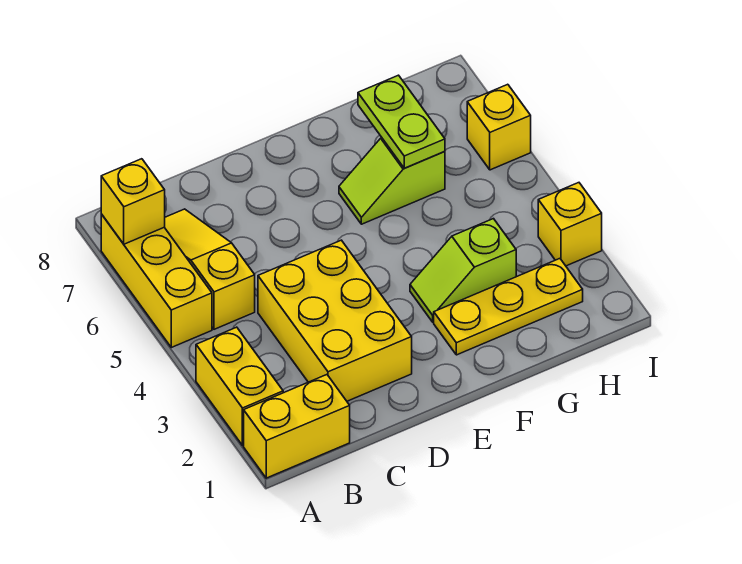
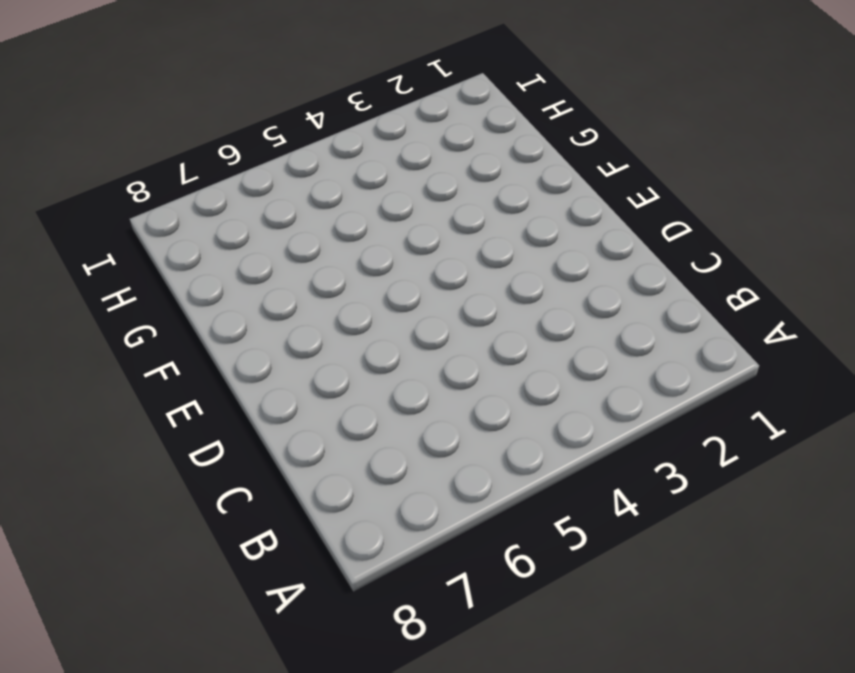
none -> yellow brick A1:B1 level 1
none -> yellow brick A2:A3 level 1
none -> yellow brick A5:A7 level 1

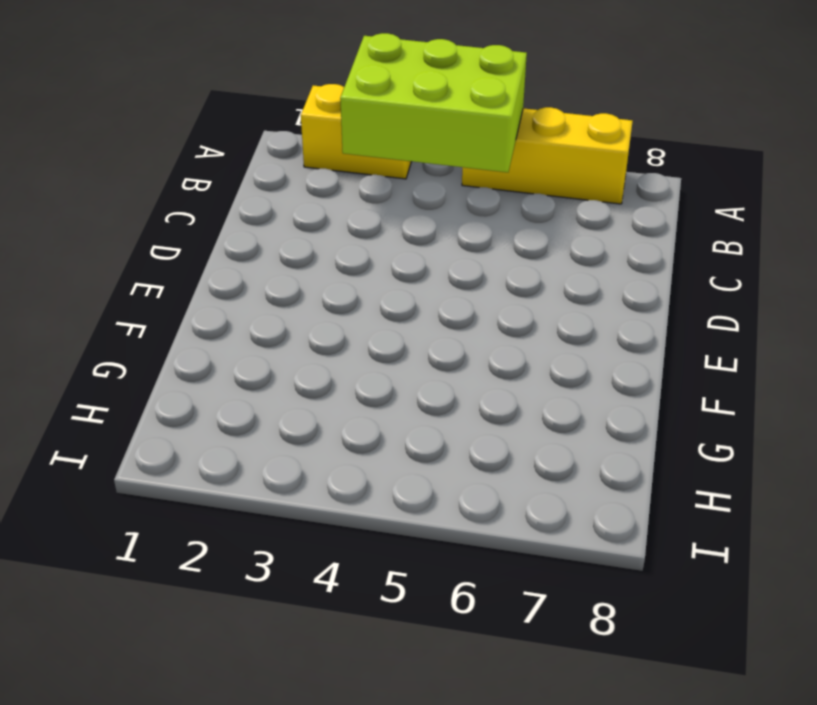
lime brick A3:B5 level 2 -> none
none -> yellow brick A1:B1 level 1
none -> yellow slope B5:B7 level 1 top 5
none -> yellow brick C2:D4 level 1

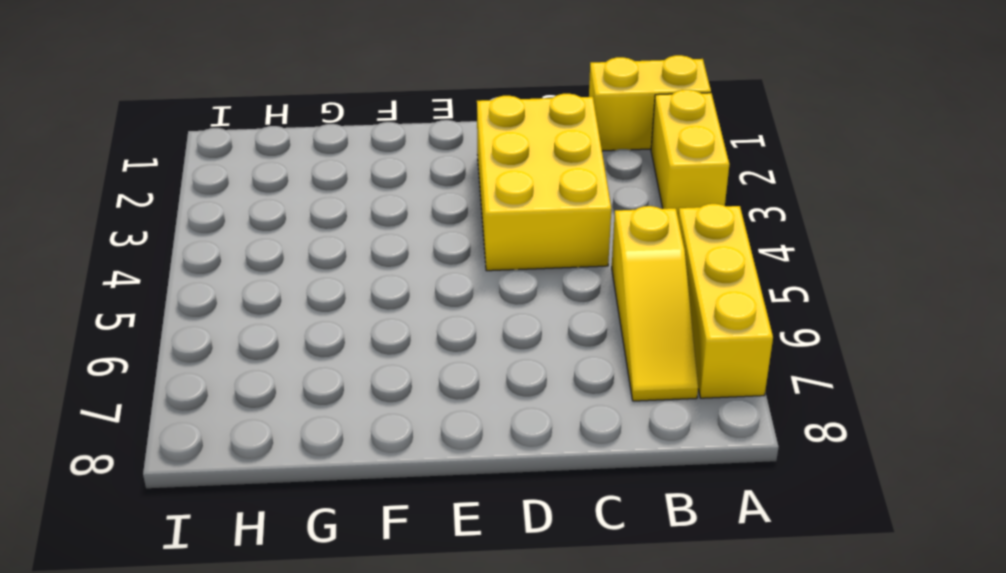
none -> yellow plate F2:H2 level 1
none -> lime slope F3:G3 level 1 top G
none -> lime slope F6:G6 level 1 top G

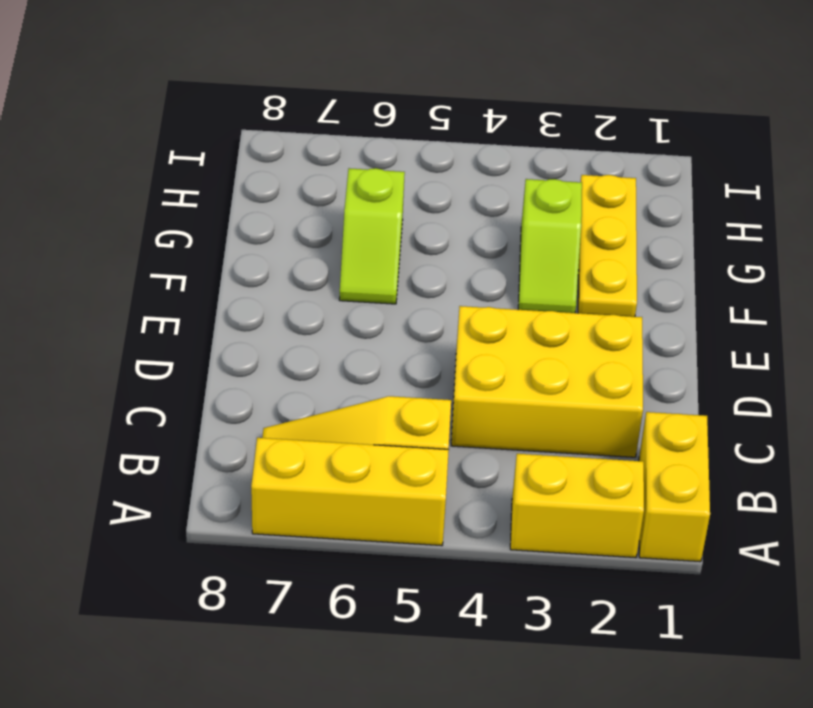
none -> yellow brick I3 level 1
none -> yellow brick I6 level 1
none -> yellow brick A7 level 2

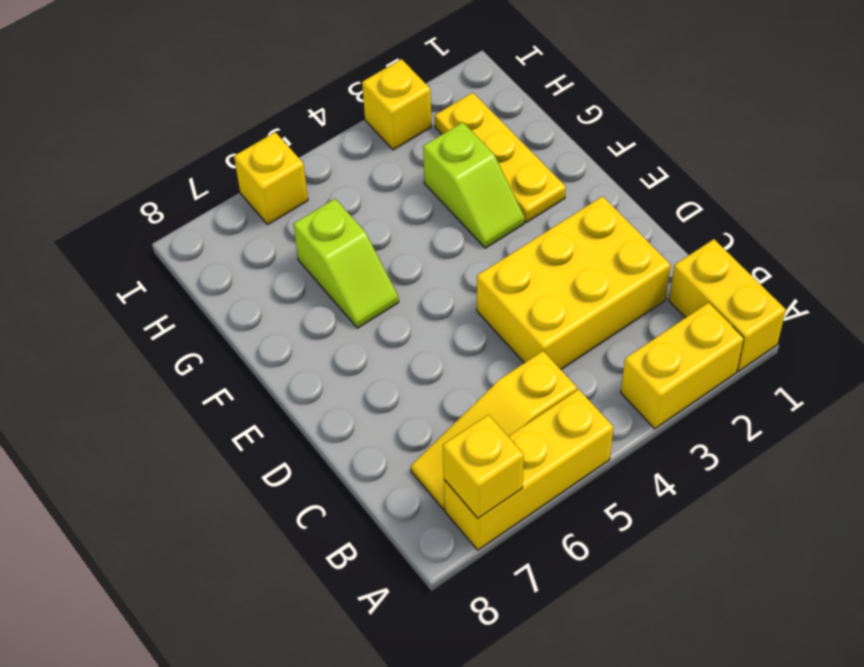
none -> lime plate G6:G7 level 2

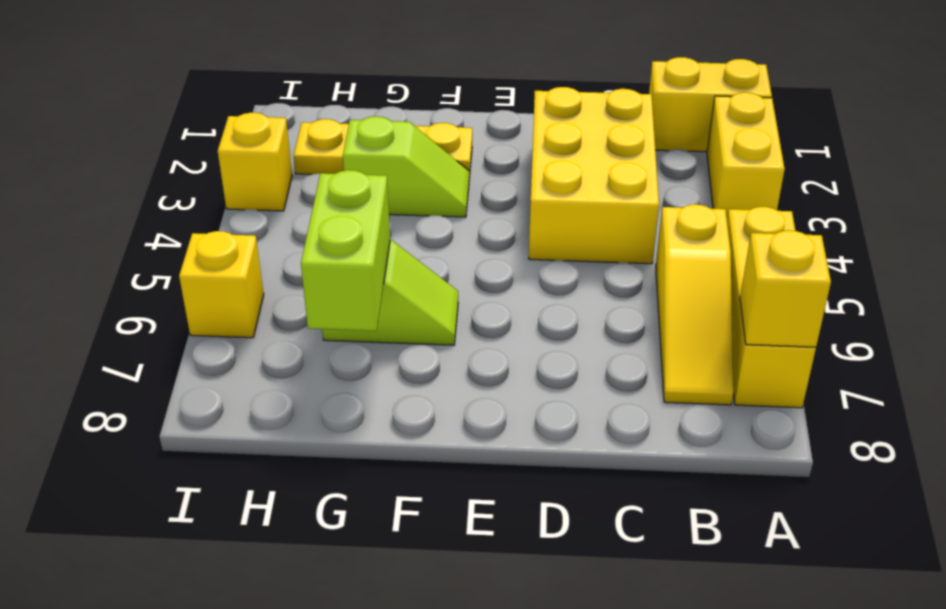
lime brick G6:G7 level 2 -> lime plate G6:G7 level 2

